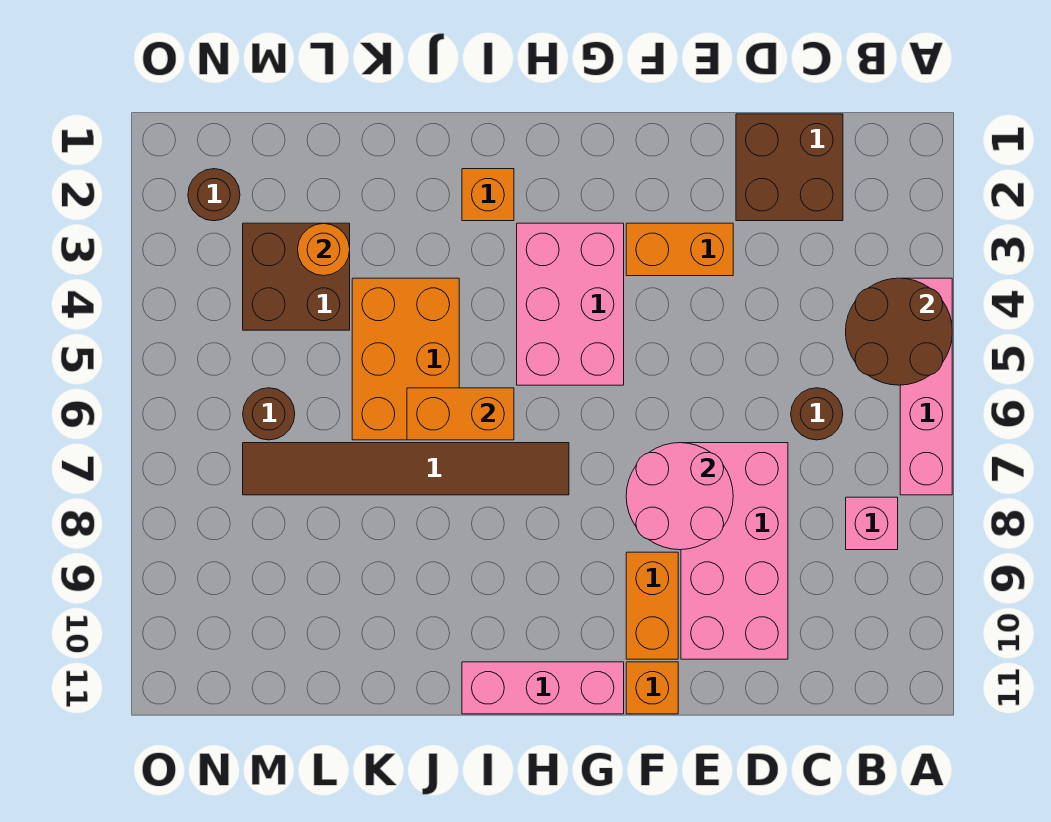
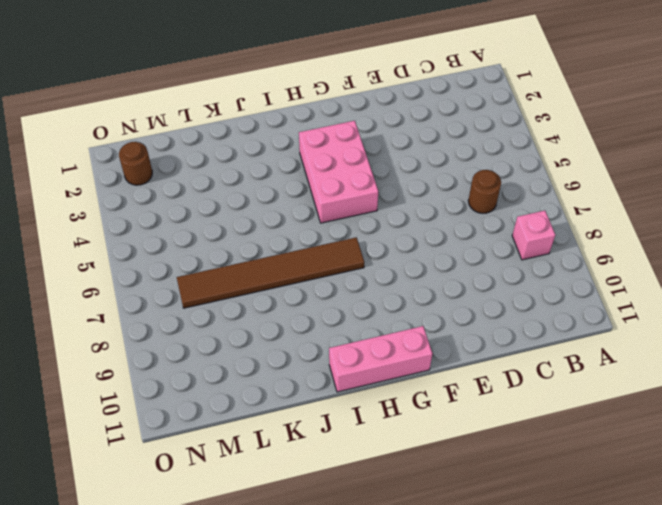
none -> pink brick A4:A7 level 1
none -> brown brick C1:D2 level 1
none -> pink brick D7:E10 level 1

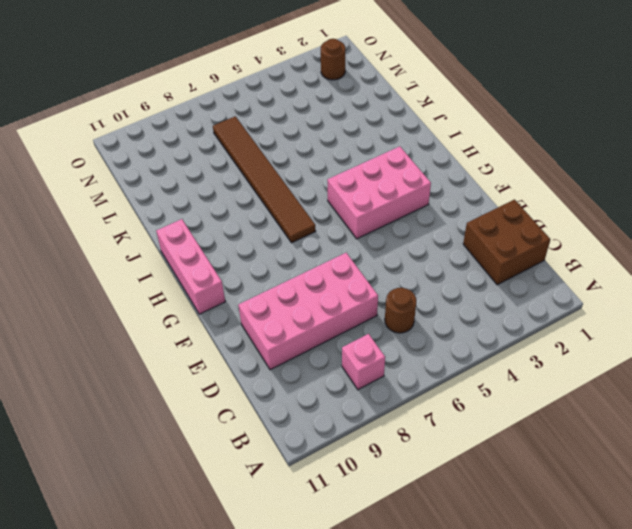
none -> pink brick A4:A7 level 1
none -> orange brick E3:F3 level 1
none -> orange brick F9:F10 level 1

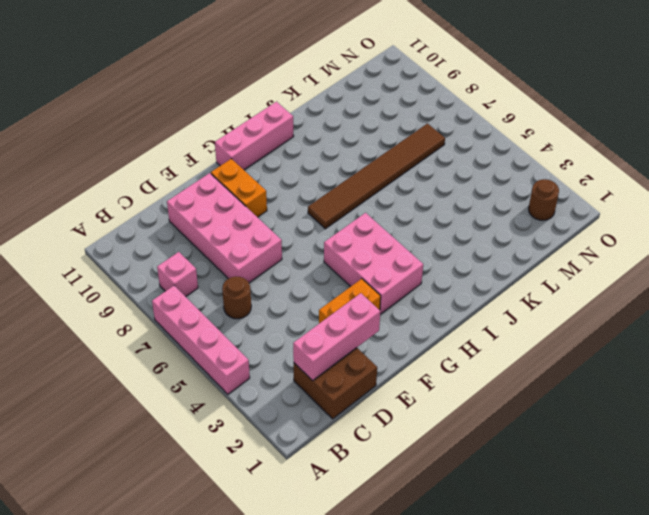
pink brick C2:E2 level 2 -> none
none -> orange brick F11 level 1
none -> orange brick I2 level 1
none -> orange brick J4:K6 level 1

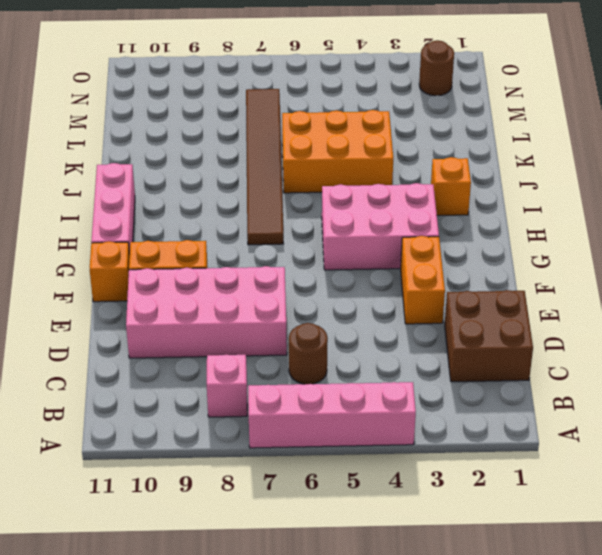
none -> brown brick L3:M4 level 1
none -> brown round brick M6 level 1
none -> brown round brick A4:B5 level 2

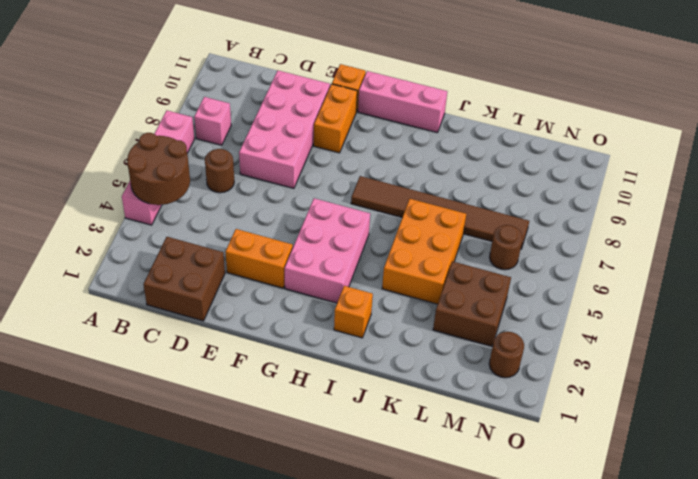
none -> pink round brick E7:F8 level 2
none -> orange brick I6:J6 level 2
none -> orange round brick L3 level 2

